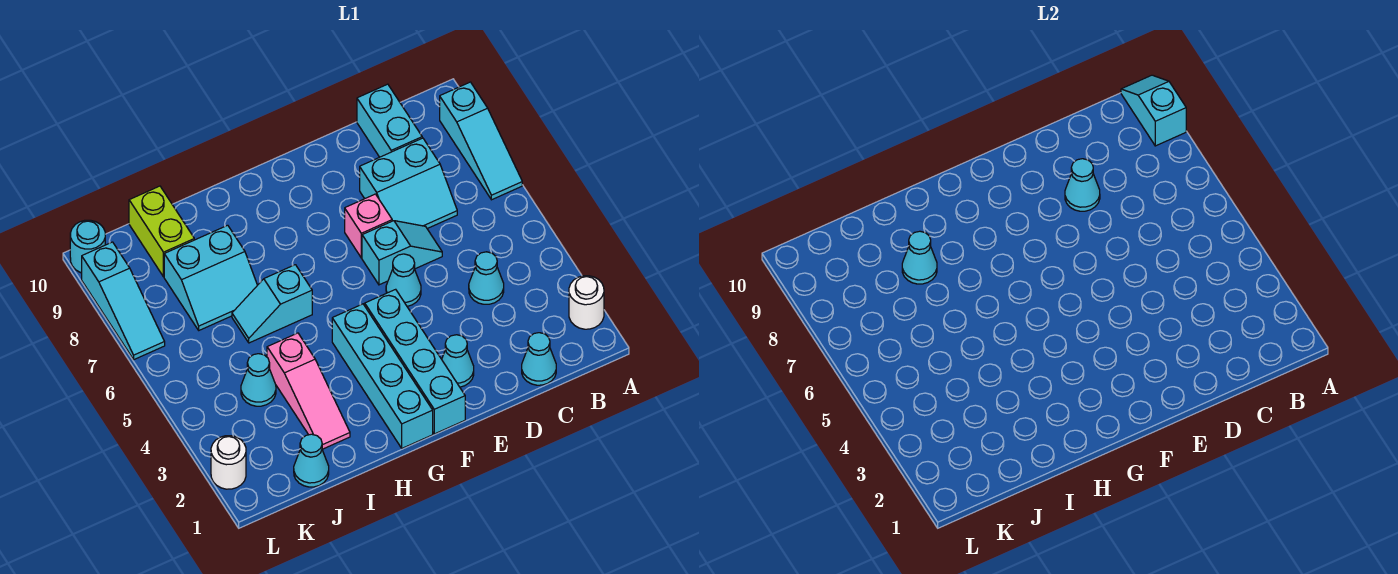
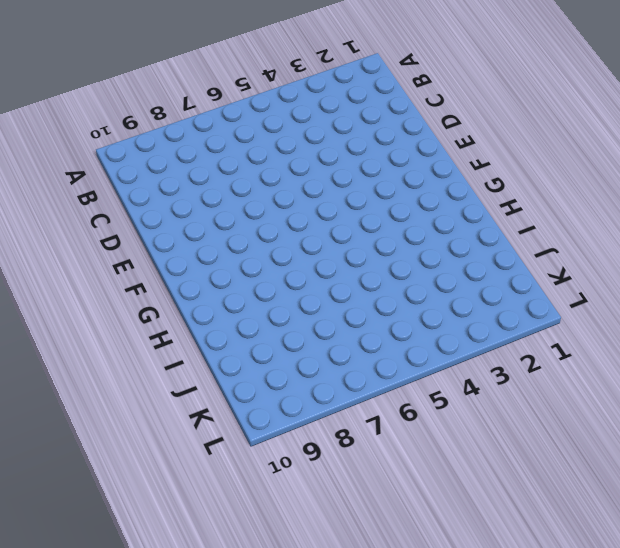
none -> white round brick A2 level 1
none -> cyan slope A7:A9 level 1 top 9
none -> cyan cone C1 level 1

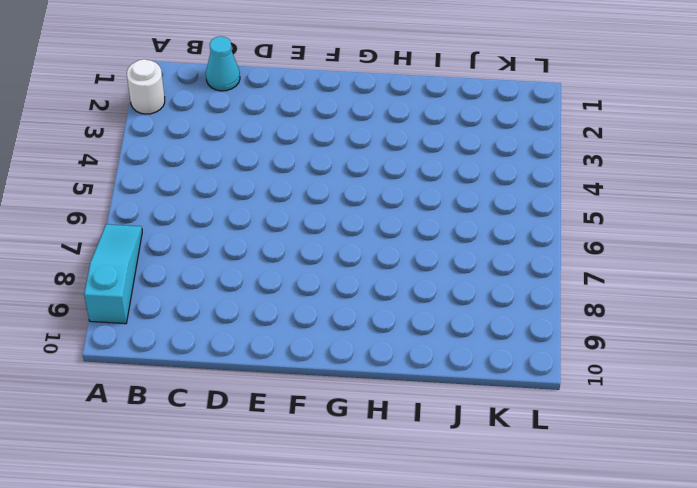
none -> cyan cone C4 level 1
none -> cyan slope C7:D8 level 1 top 8
none -> cyan brick C9:C10 level 1

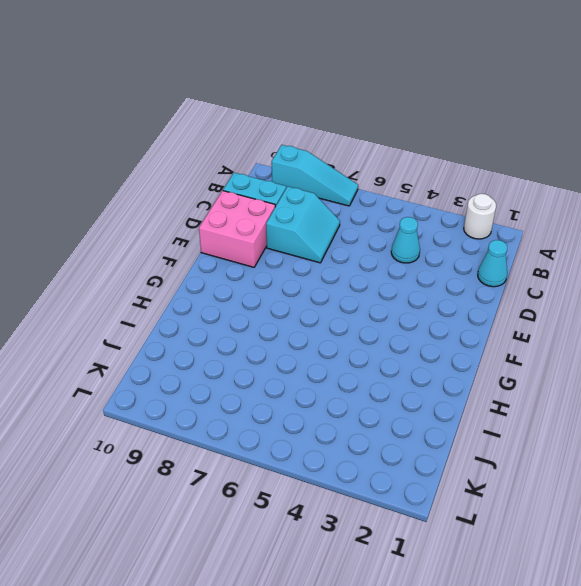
pink brick D9:E10 level 1 -> none
none -> cyan slope D6:E6 level 1 top E
none -> cyan cone E2 level 1
none -> cyan cone E5 level 1

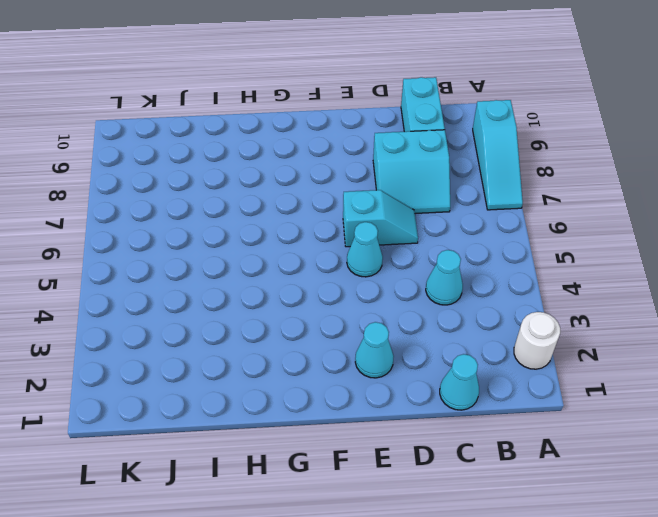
none -> pink brick E7 level 1
none -> cyan brick F1:F4 level 1
none -> cyan brick G1:G4 level 1

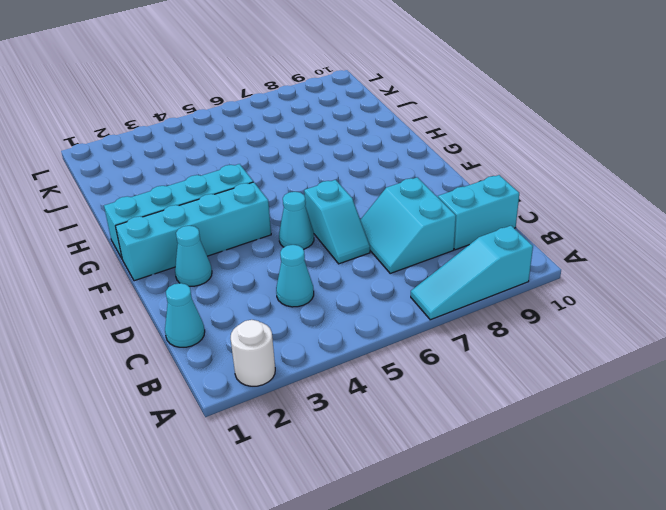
none -> pink brick E7 level 1
none -> cyan slope H6:I6 level 1 top H
none -> pink slope I2:I4 level 1 top 4

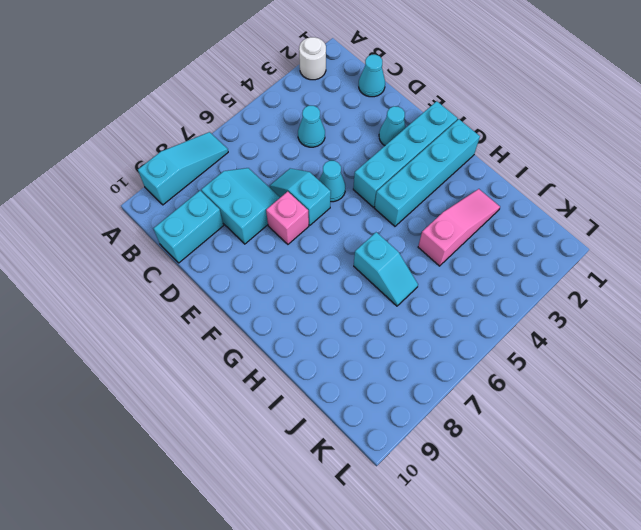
none -> cyan slope I7:J8 level 1 top 8
none -> cyan cone J1 level 1
none -> cyan cone J4 level 1

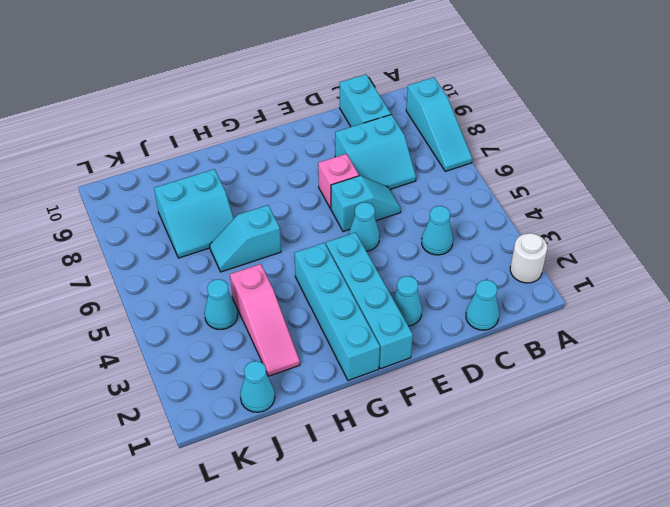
none -> lime brick J9:J10 level 1
none -> white round brick L2 level 1
none -> cyan slope L7:L9 level 1 top 9

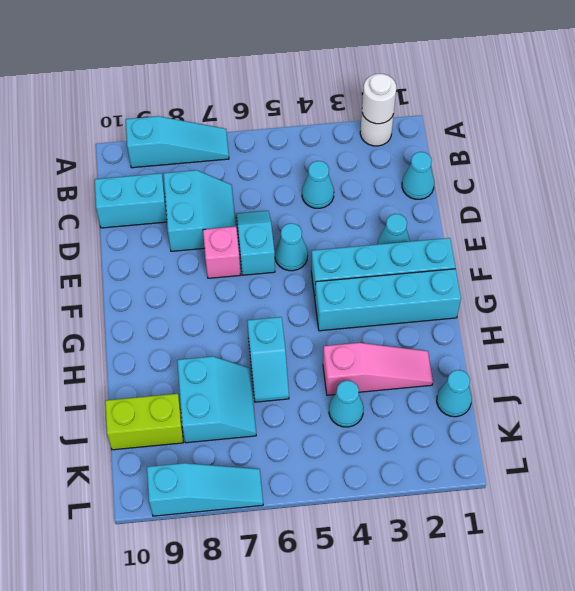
white round brick A2 level 2 -> white round brick L2 level 1
none -> cyan round brick L10 level 1
none -> cyan slope A9:A10 level 2 top 9
none -> cyan cone D8 level 2

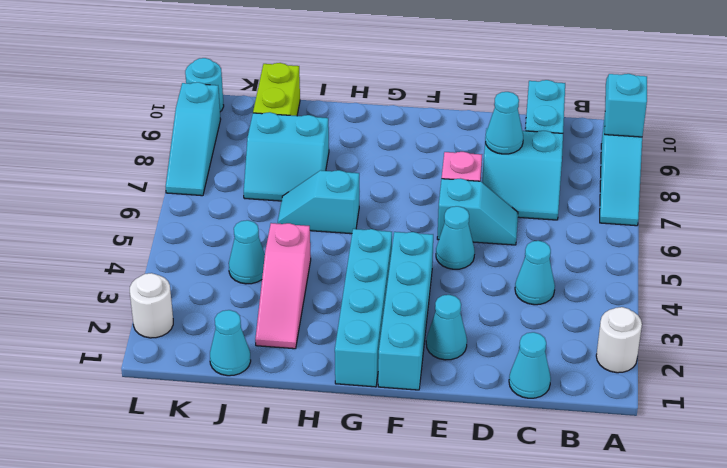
none -> cyan cone I8 level 2

